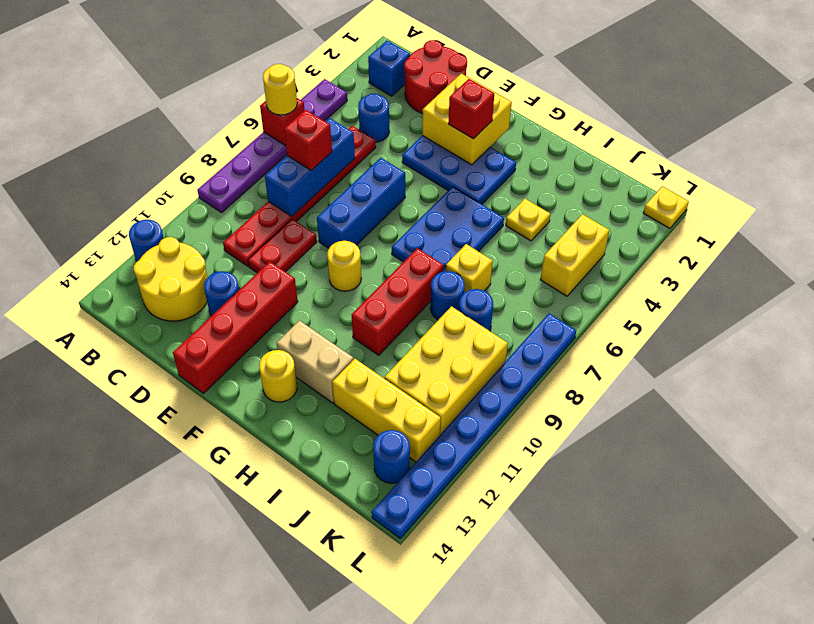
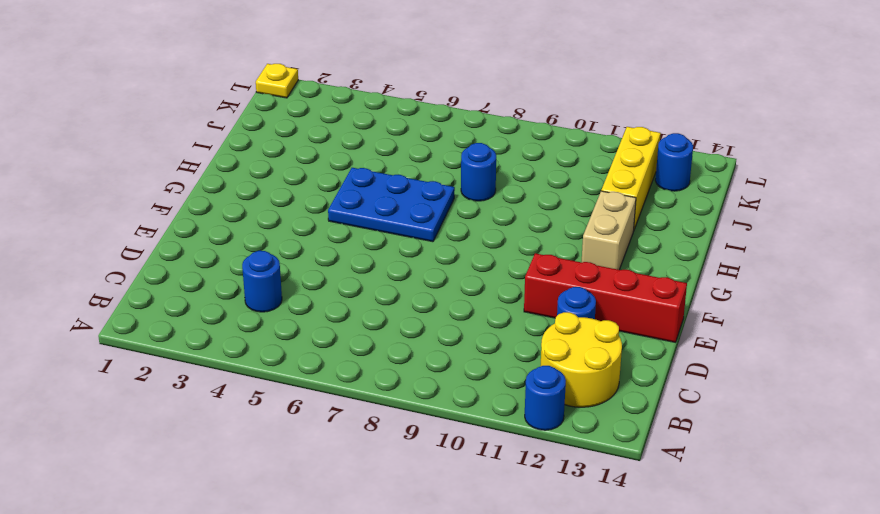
none -> purple plate A4:A9 level 1
none -> blue brick B2 level 1
none -> red round brick C1:D2 level 1
none -> red plate C5:C10 level 1

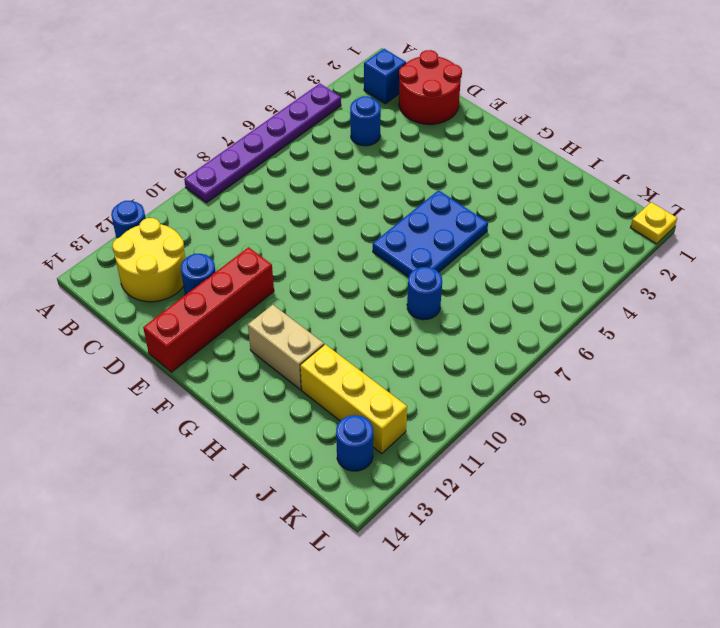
none -> red plate C5:C10 level 1
none -> red plate D9:D10 level 1
none -> blue plate E3:G4 level 1
none -> blue brick E6:E8 level 1

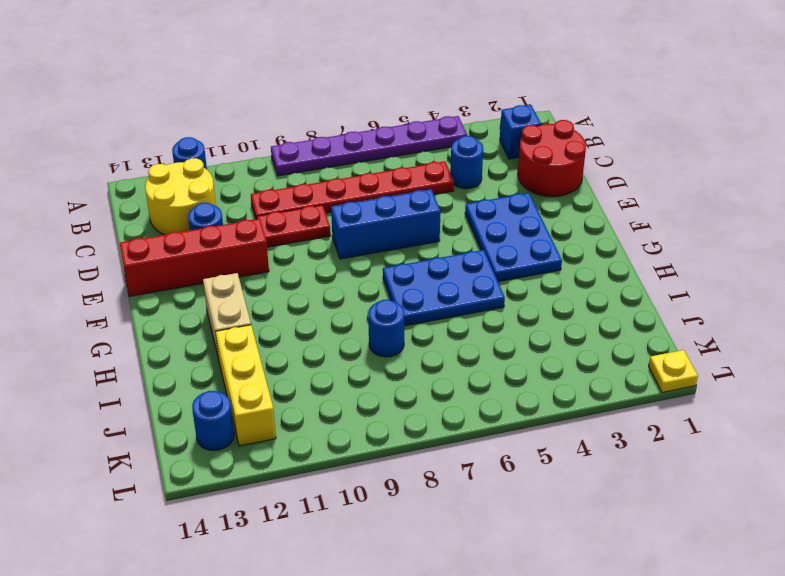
none -> yellow round brick F9 level 1
none -> yellow round brick G13 level 1
none -> red brick H8:H10 level 1
none -> yellow plate I4 level 1

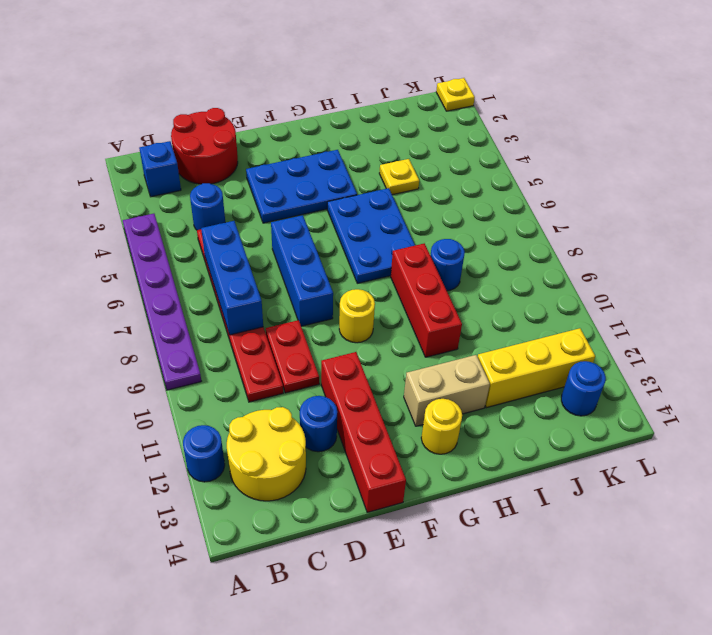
none -> yellow brick I7 level 1
none -> blue round brick J8 level 1
none -> yellow brick J9:K11 level 1
none -> yellow brick K4:K5 level 1

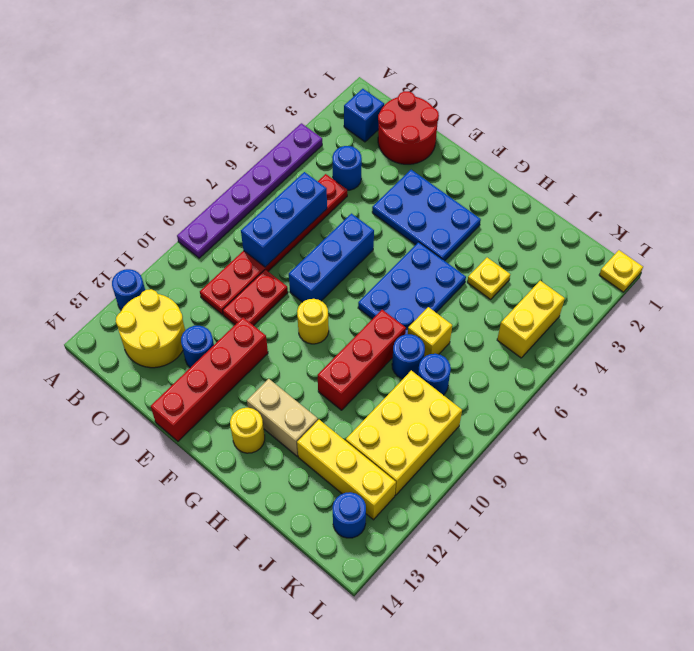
none -> blue plate L7:L14 level 1
none -> red brick A6 level 2
none -> yellow brick E2:F3 level 2
none -> yellow round brick A6 level 3

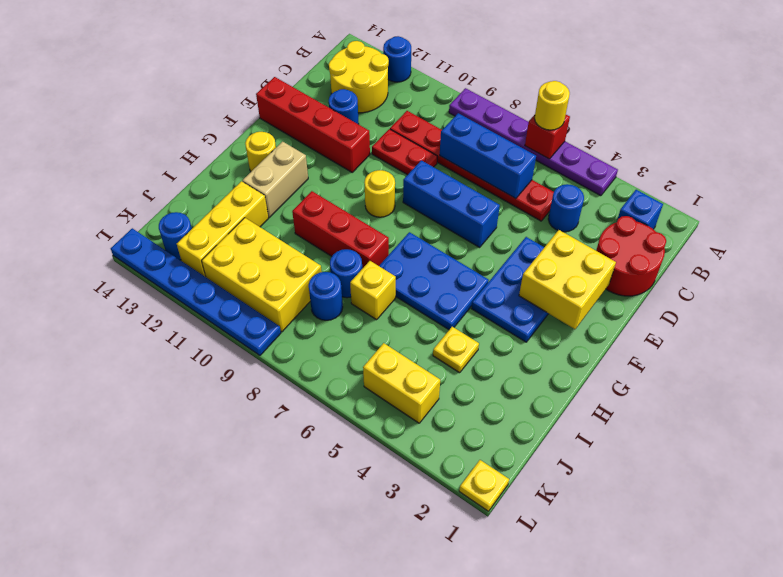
blue plate L9:L14 level 1 -> blue plate L7:L14 level 1
none -> red brick C7 level 3
none -> red brick F3 level 3

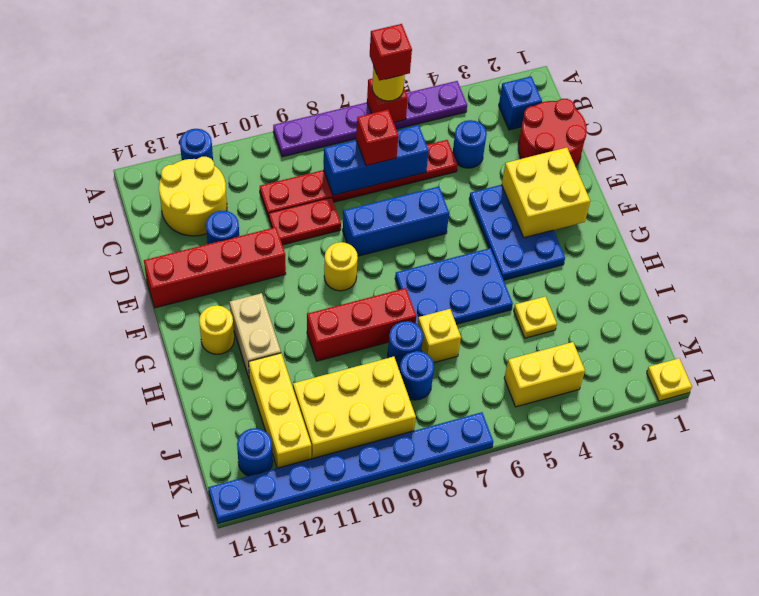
red brick A6 level 4 -> red brick F3 level 3

